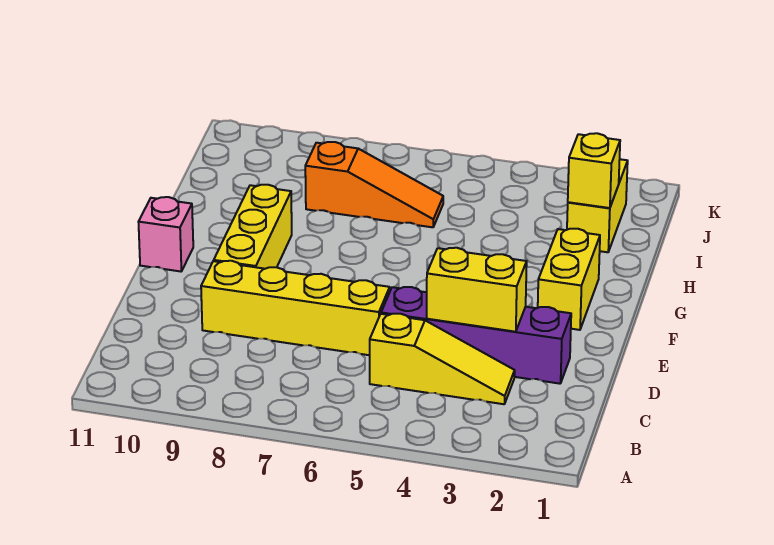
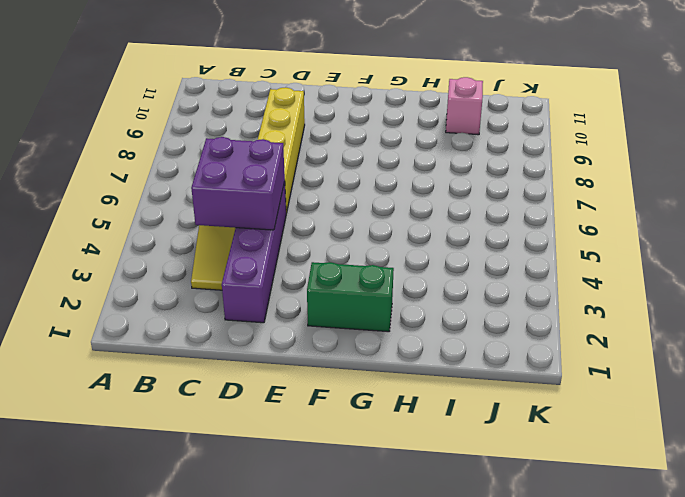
purple brick C4:D5 level 2 -> yellow brick D3:D4 level 2
green brick F2:G2 level 1 -> yellow brick F2:G2 level 1
pink brick I10 level 1 -> pink brick F11 level 1
none -> yellow brick E9:G9 level 1
none -> yellow brick I2:J2 level 1

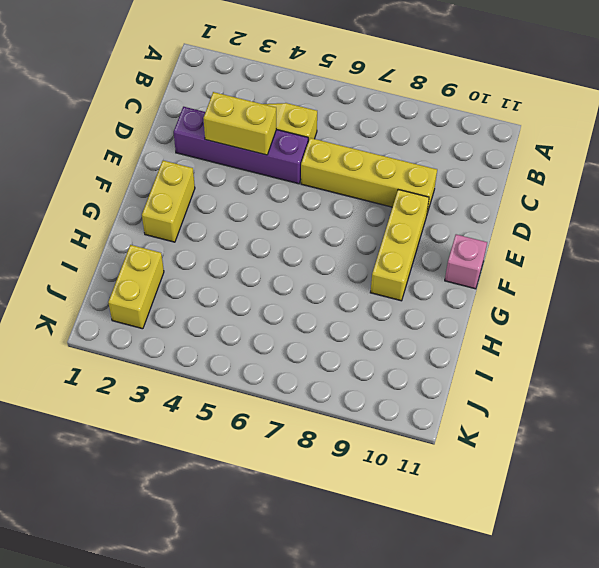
none -> orange slope I6:I8 level 1 top 8
none -> yellow brick I2 level 2

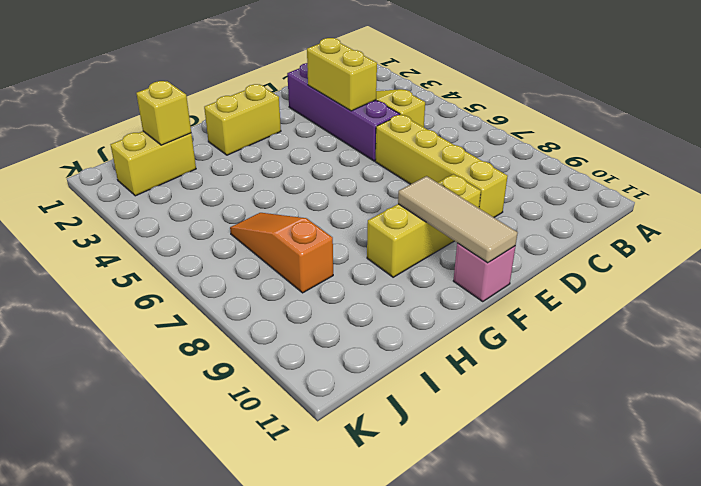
tan tile F9:F11 level 2 -> none

